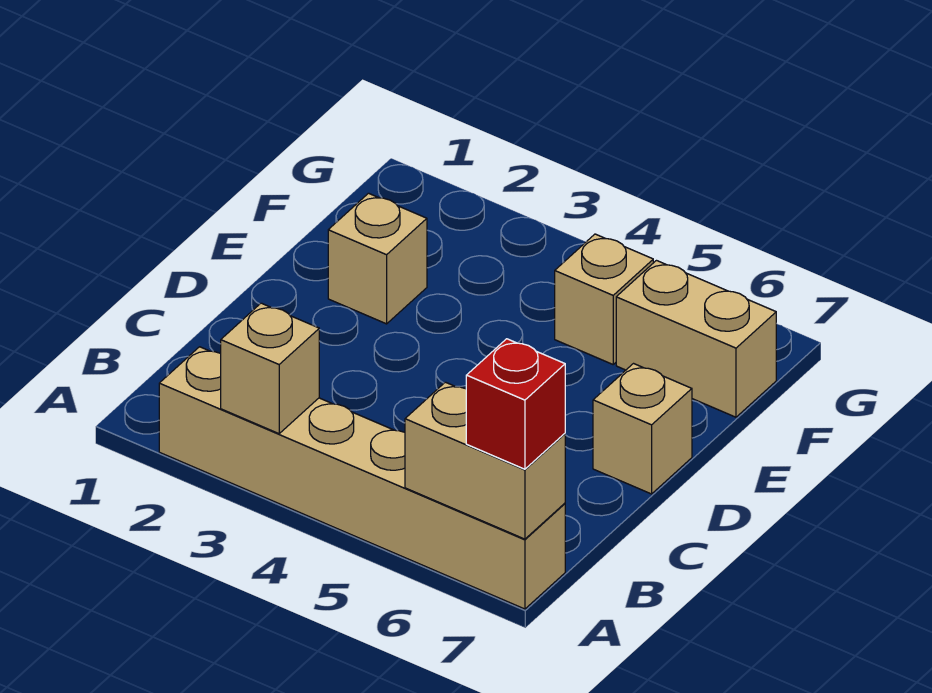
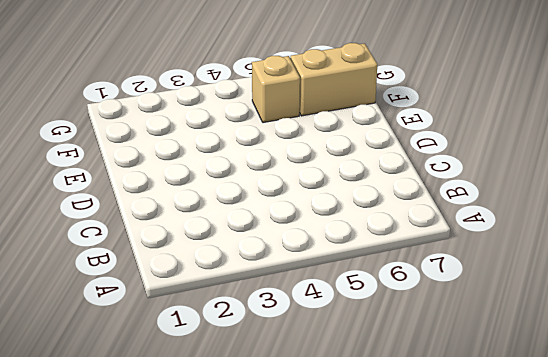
none -> tan brick A2:A7 level 1
none -> tan brick D7 level 1

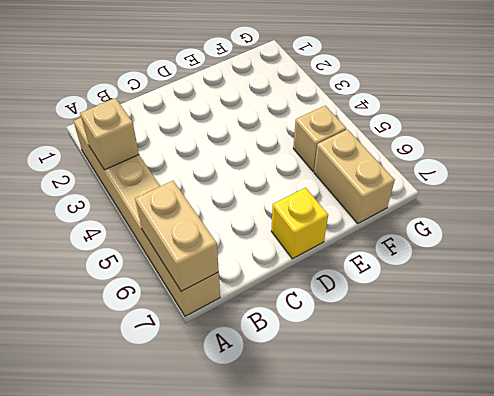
yellow brick D7 level 1 -> tan brick D7 level 1
none -> tan brick E2 level 1
none -> red brick A7 level 3

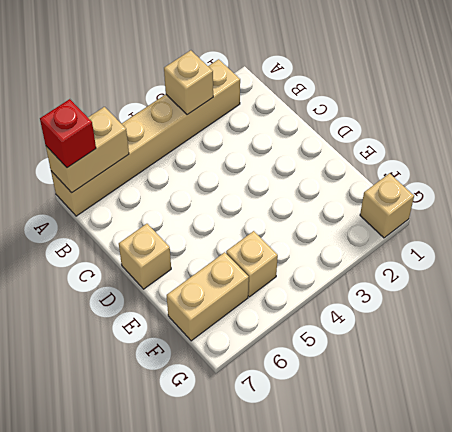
tan brick G1 level 1 -> tan brick E2 level 1

